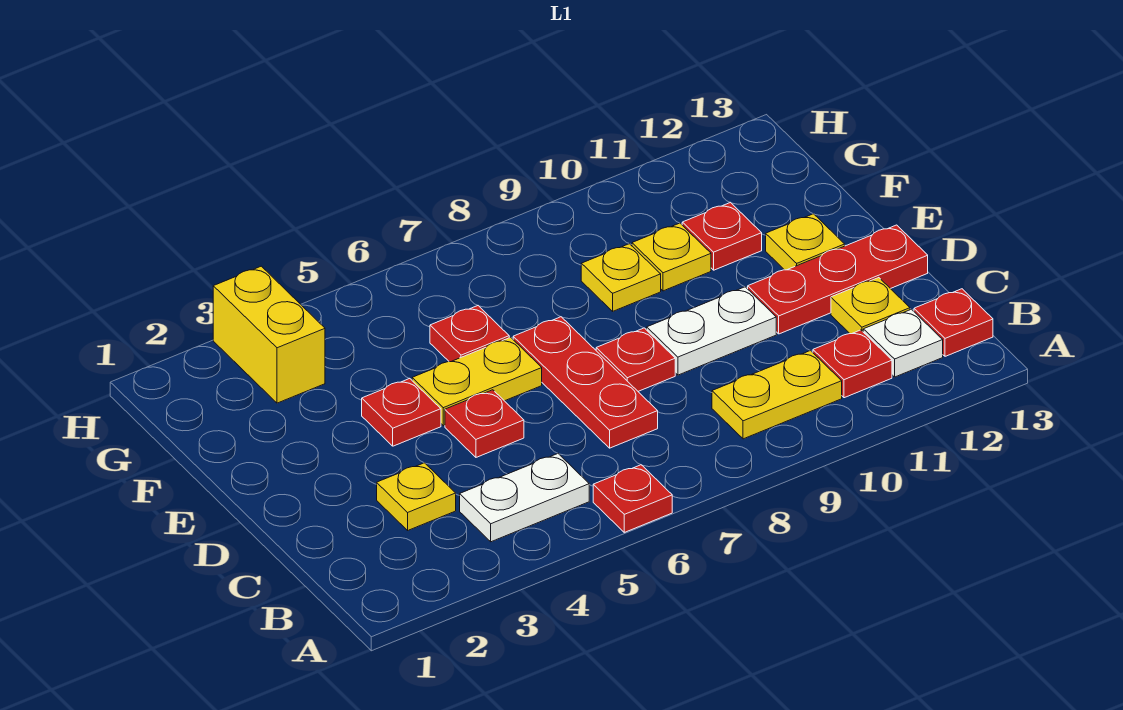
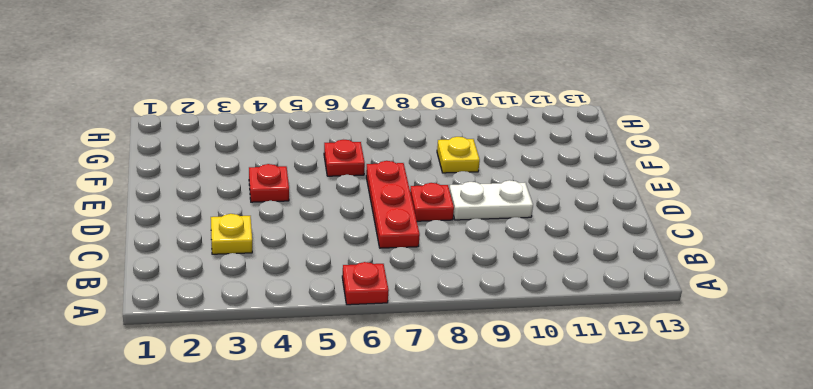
none -> white plate B4:B5 level 1
none -> yellow plate B9:B10 level 1
none -> red plate B11 level 1

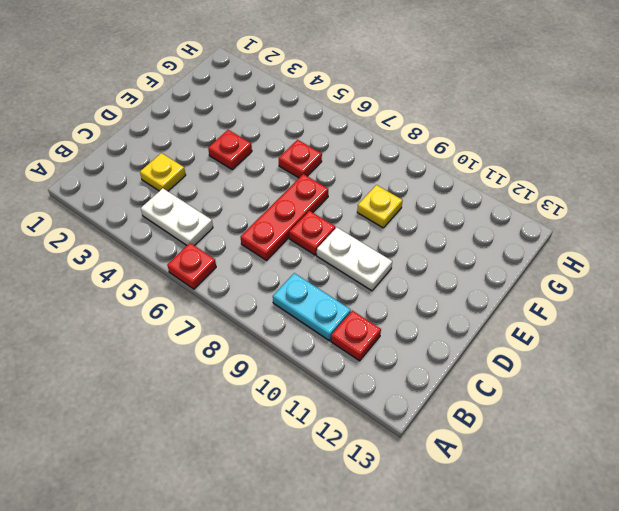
cyan plate B9:B10 level 1 -> yellow plate B9:B10 level 1
none -> white plate B12 level 1
none -> red plate B13 level 1
none -> yellow plate C12 level 1

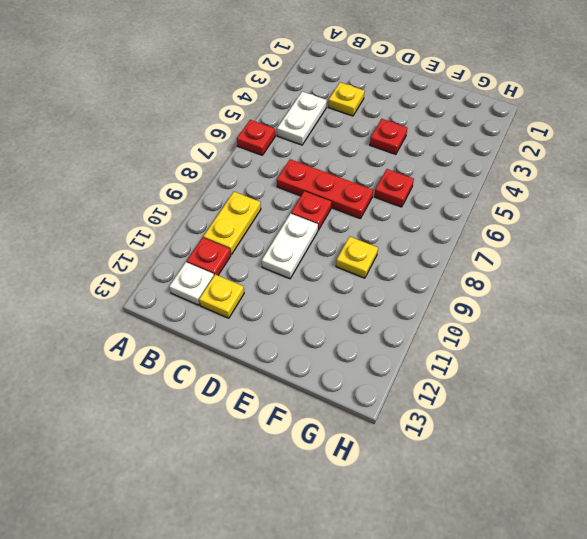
none -> red plate B13 level 1
none -> red plate D5 level 1
none -> red plate D11:D13 level 1

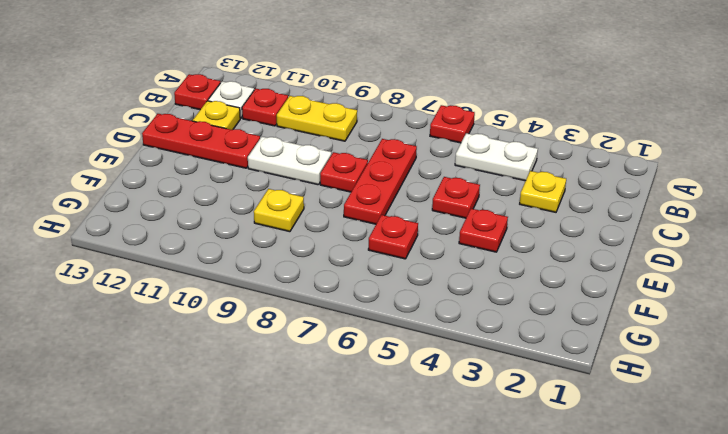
none -> yellow plate E5:E6 level 1
none -> yellow plate E12 level 1
none -> yellow plate F10 level 1

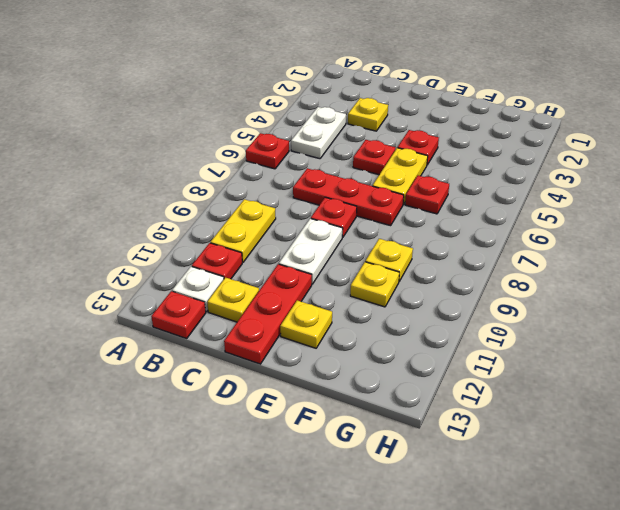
none -> red plate F11 level 1
none -> yellow brick G3:H3 level 1

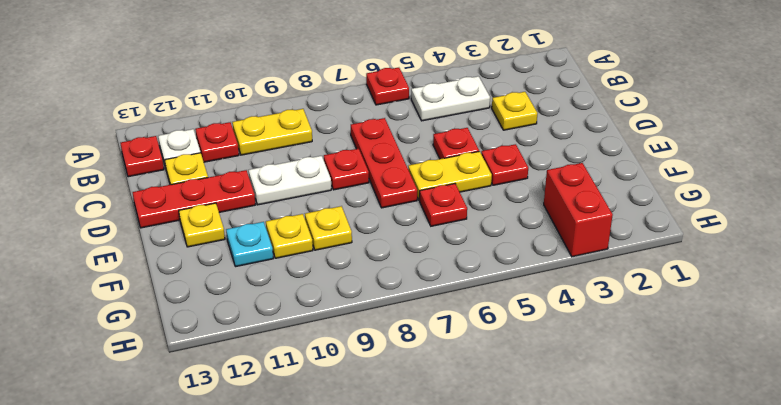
cyan plate F11 level 1 -> red plate F11 level 1
red brick G3:H3 level 1 -> yellow brick G3:H3 level 1

